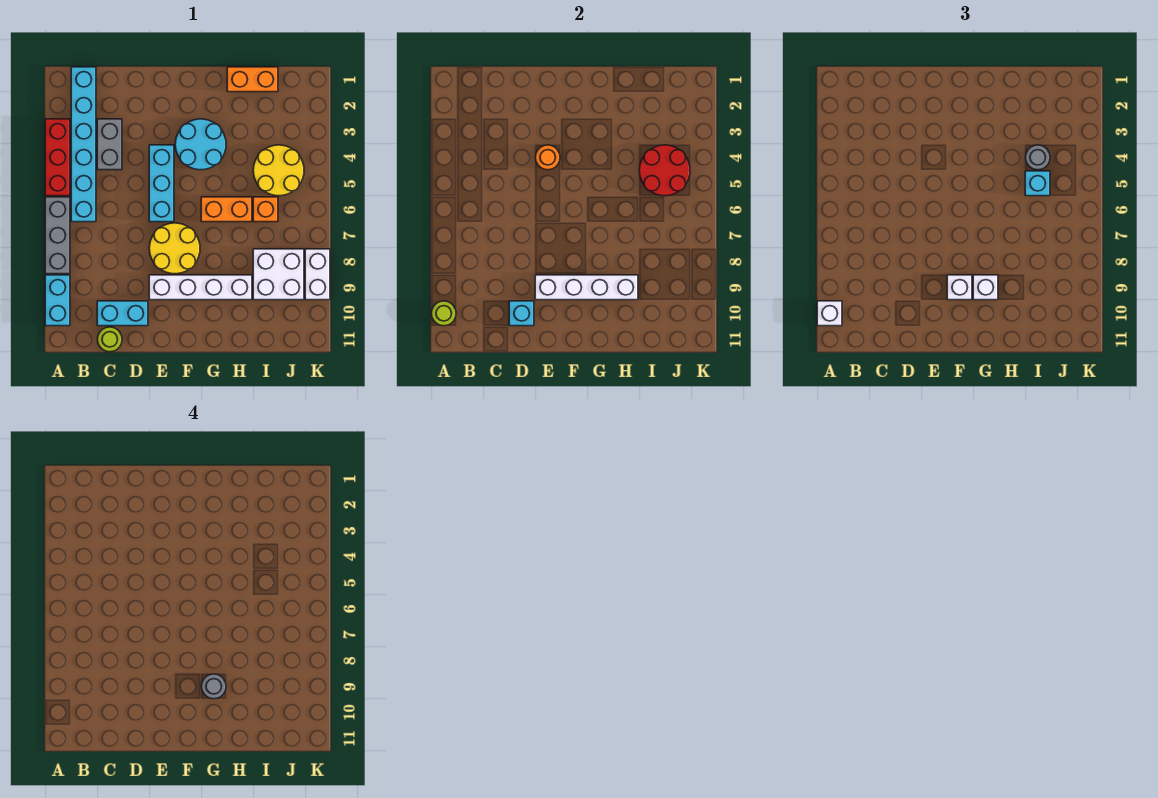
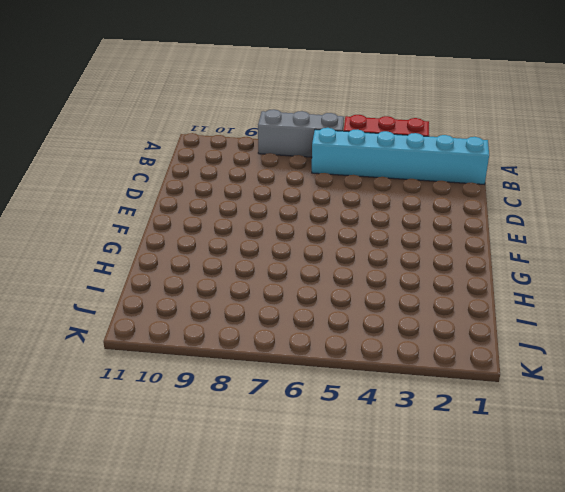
none -> cyan brick A9:A10 level 1
none -> grey brick C3:C4 level 1
none -> cyan brick C10:D10 level 1

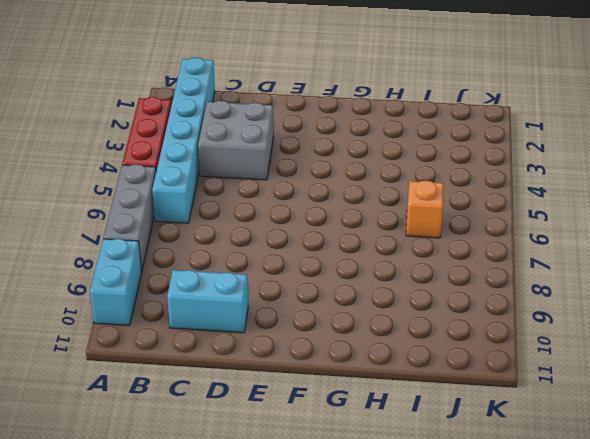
grey brick C3:D4 level 1 -> grey brick C3:C4 level 1
none -> lime round brick C11 level 1
none -> cyan brick E4:E6 level 1
none -> yellow round brick E7:F8 level 1

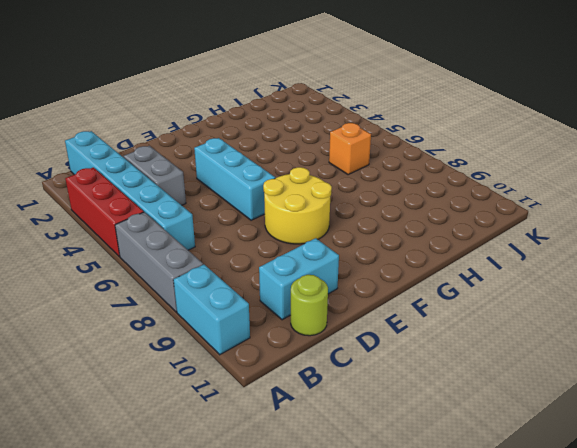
none -> white brick E9:H9 level 1
none -> cyan round brick F3:G4 level 1
none -> orange brick G6:H6 level 1

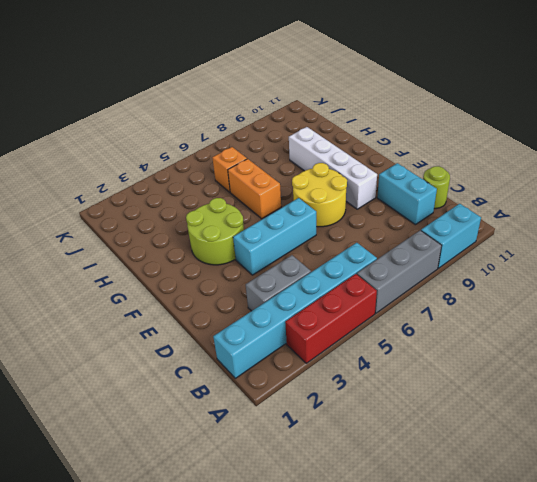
lime round brick F3:G4 level 1 -> cyan round brick F3:G4 level 1
none -> orange brick H1:I1 level 1
none -> yellow round brick I4:J5 level 1
none -> white brick I8:J9 level 1

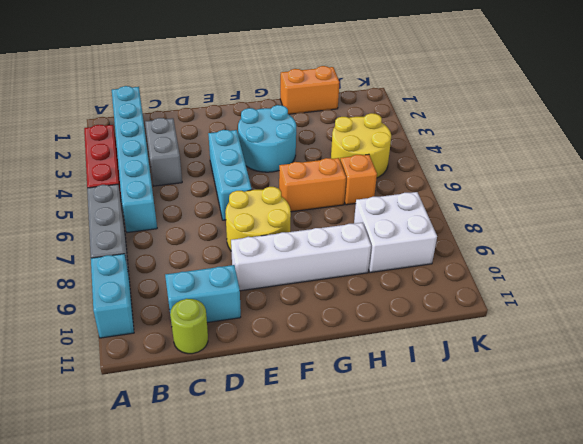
none -> white brick K8:K9 level 1
none -> lime round brick A10 level 2
none -> cyan brick D10 level 2

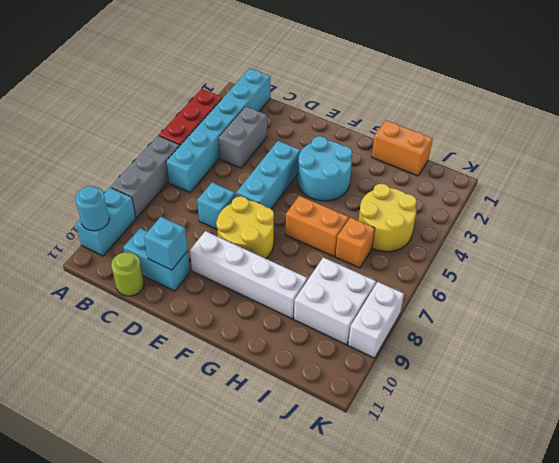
cyan round brick A10 level 2 -> lime round brick A10 level 2
cyan brick D7 level 1 -> cyan brick I5 level 3
none -> orange round brick E4 level 2
none -> white brick E9:H9 level 2
none -> red round brick I4:J5 level 2

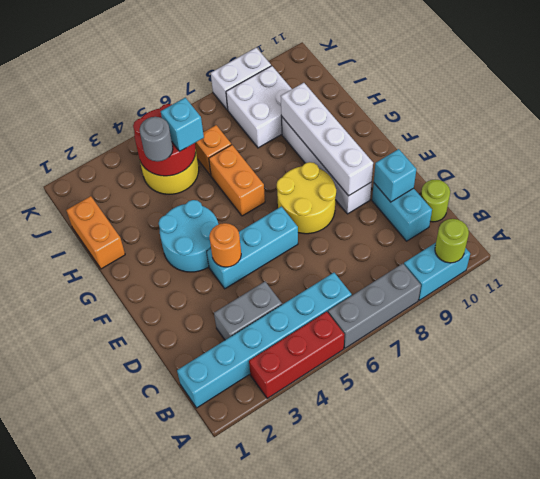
none -> white brick A10 level 3
none -> white brick F9 level 3
none -> white brick G9 level 3

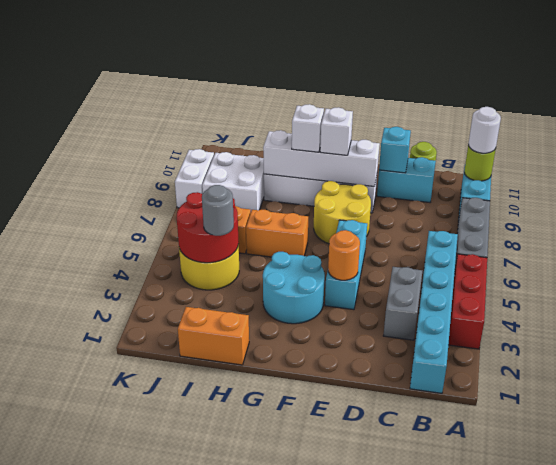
white round brick A10 level 3 -> white brick A10 level 3
none -> cyan brick I5 level 3
none -> grey round brick G9 level 4

